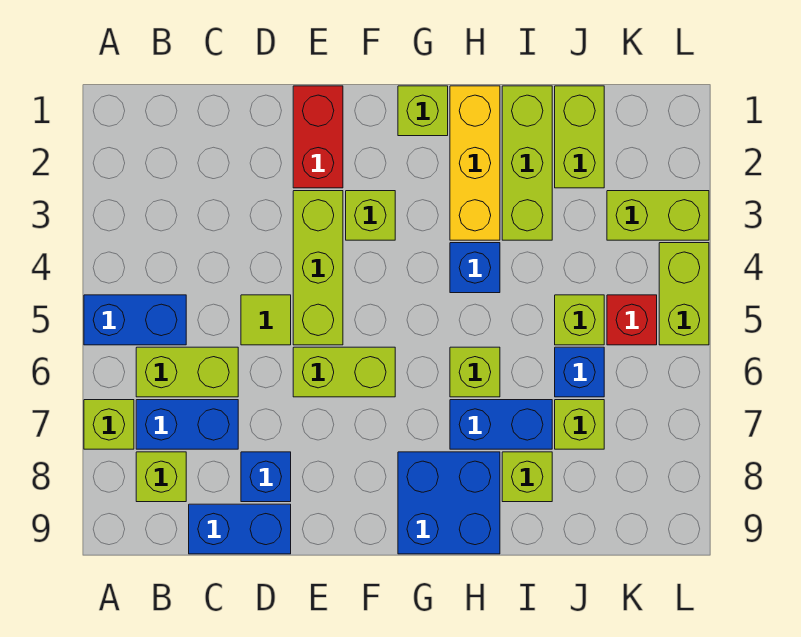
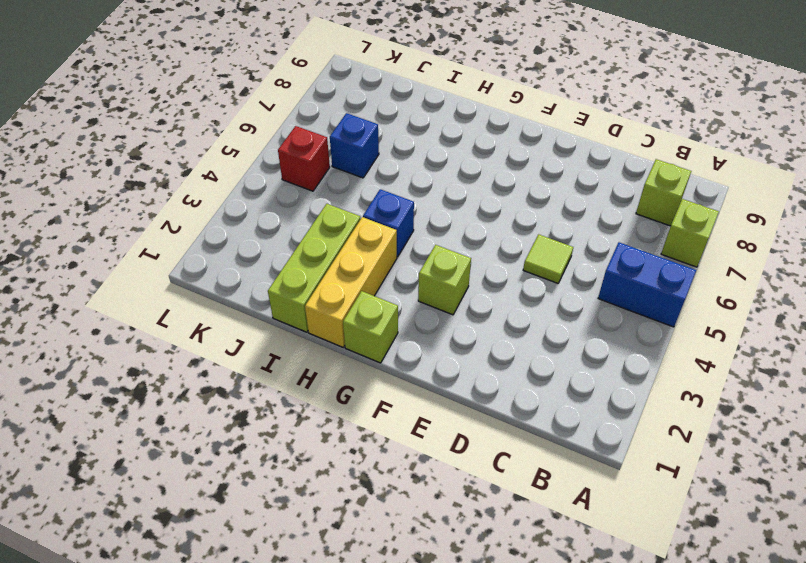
none -> lime brick B6:C6 level 1
none -> blue brick B7:C7 level 1
none -> blue brick C9:D9 level 1

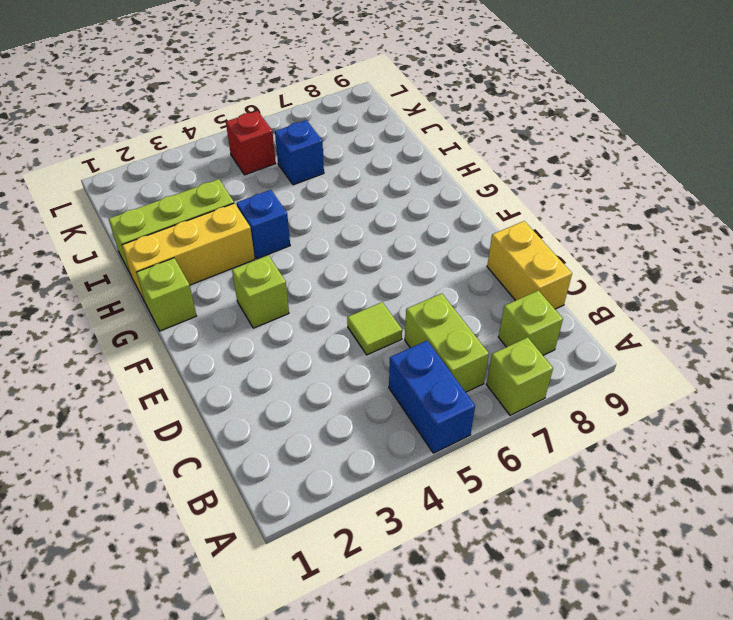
yellow brick C9:D9 level 1 -> blue brick C9:D9 level 1
none -> blue brick B7:C7 level 1
none -> blue brick D8 level 1
none -> red brick E1:E2 level 1

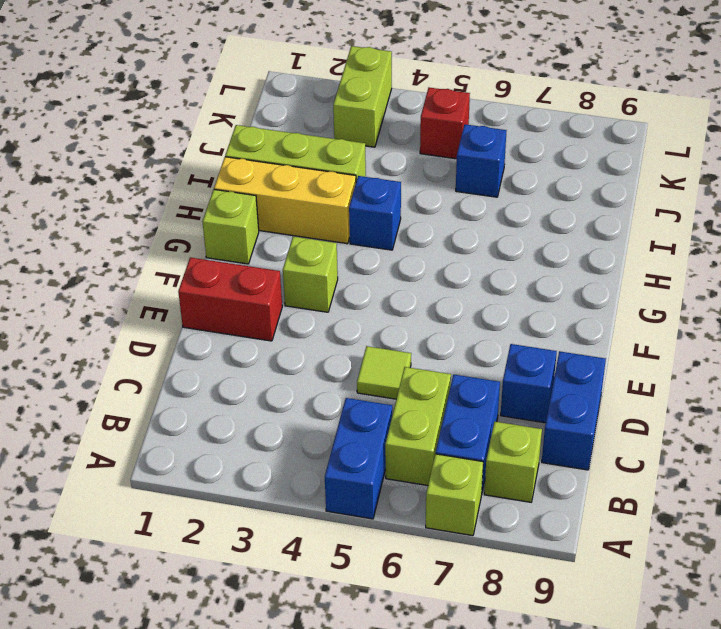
none -> lime brick E3:E5 level 1
none -> lime brick E6:F6 level 1
none -> blue brick G8:H9 level 1

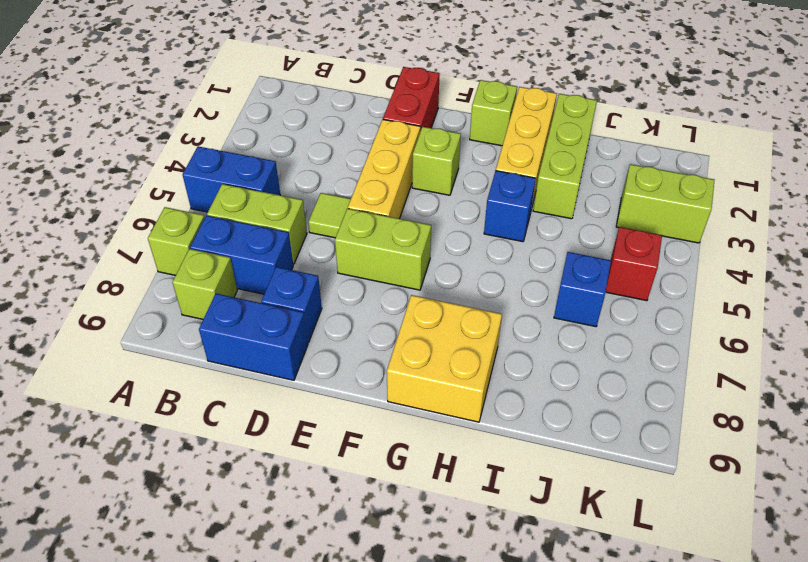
yellow brick E3:E5 level 1 -> lime brick E3:E5 level 1
yellow brick G8:H9 level 1 -> blue brick G8:H9 level 1
none -> lime brick H6 level 1
none -> blue brick H7:I7 level 1
none -> lime brick I8 level 1

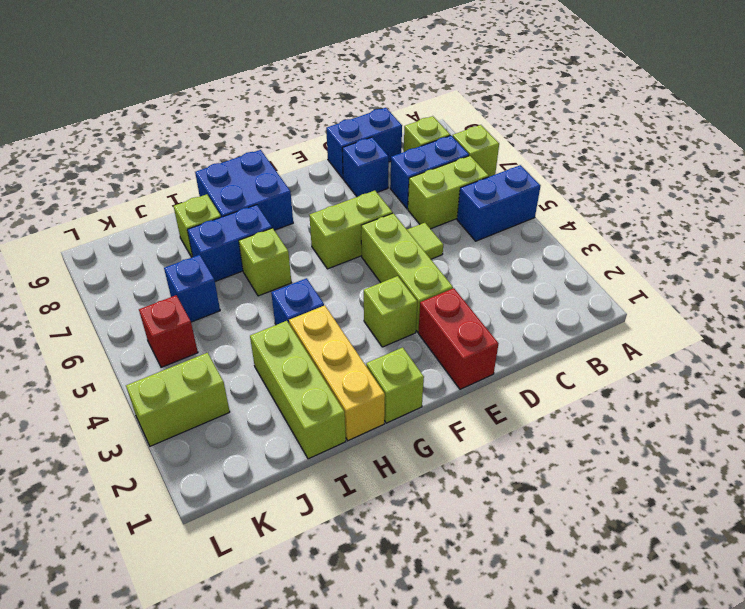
none -> lime brick J1:J2 level 1
none -> lime brick J5 level 1
none -> lime brick J7 level 1

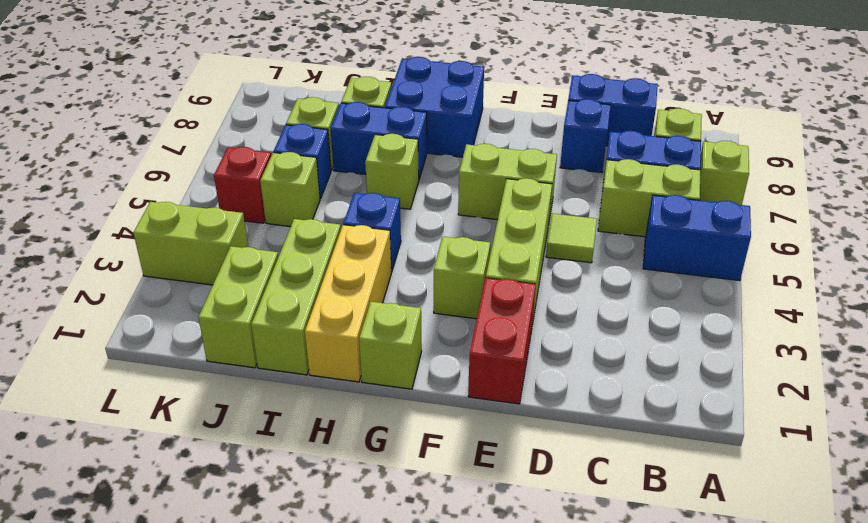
none -> lime brick L4:L5 level 1

